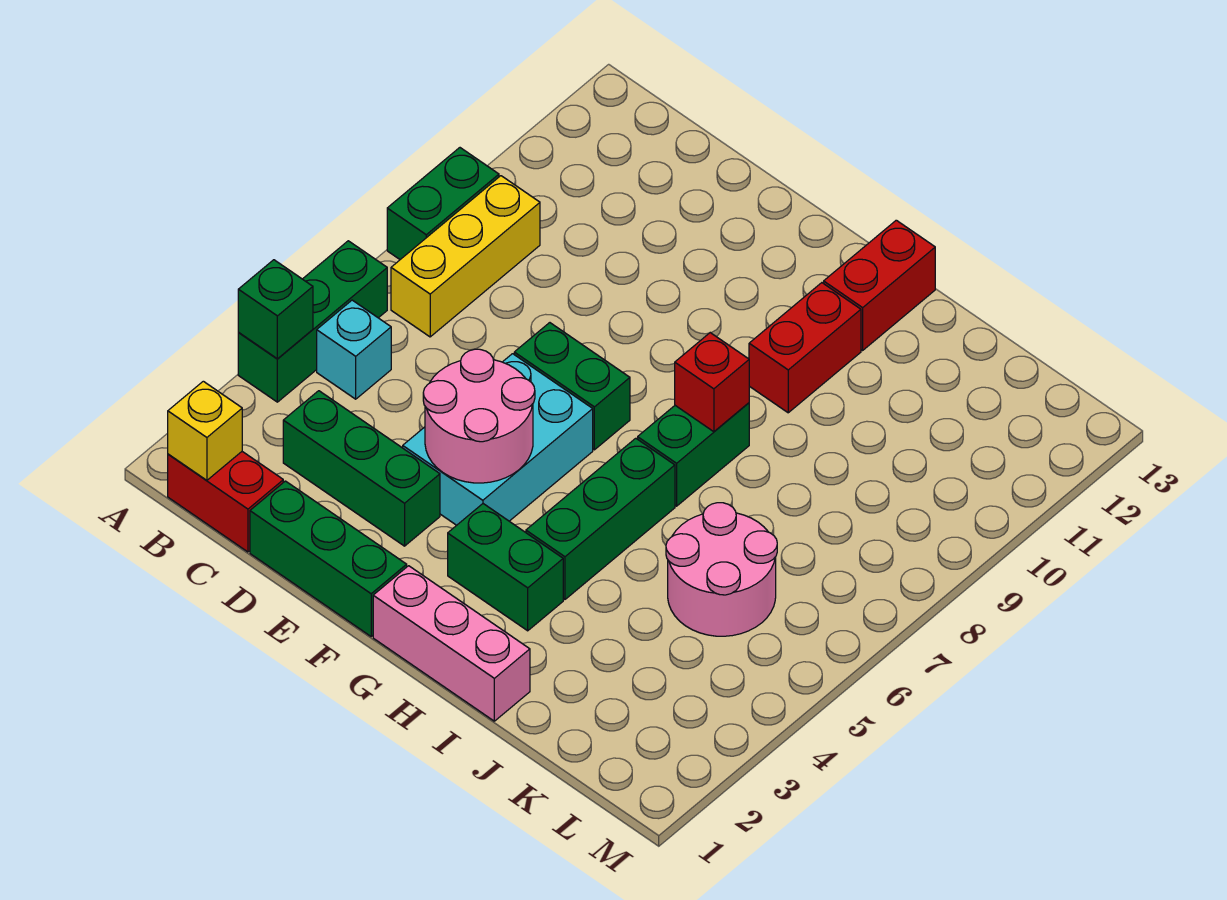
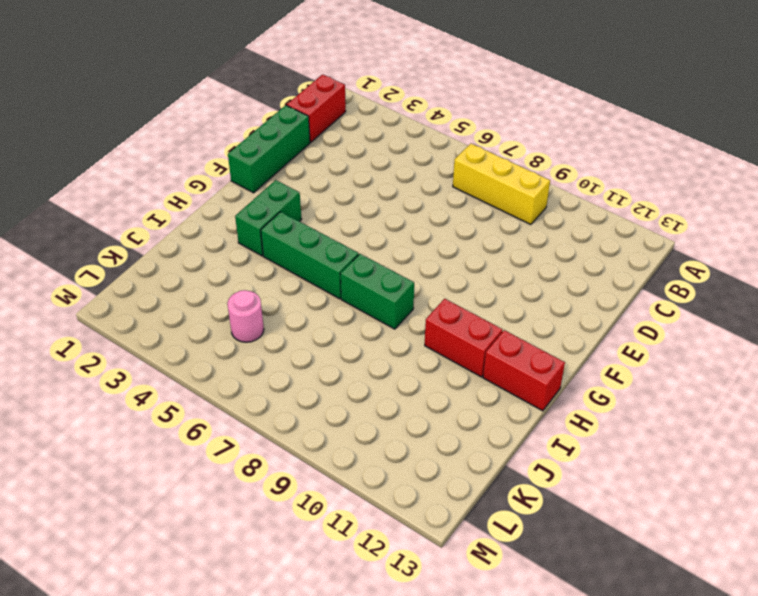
pink round brick K5 level 1 -> pink round brick J5:K6 level 1
none -> green brick A4:A6 level 1
none -> green brick A8:A9 level 1
none -> cyan brick B5 level 1

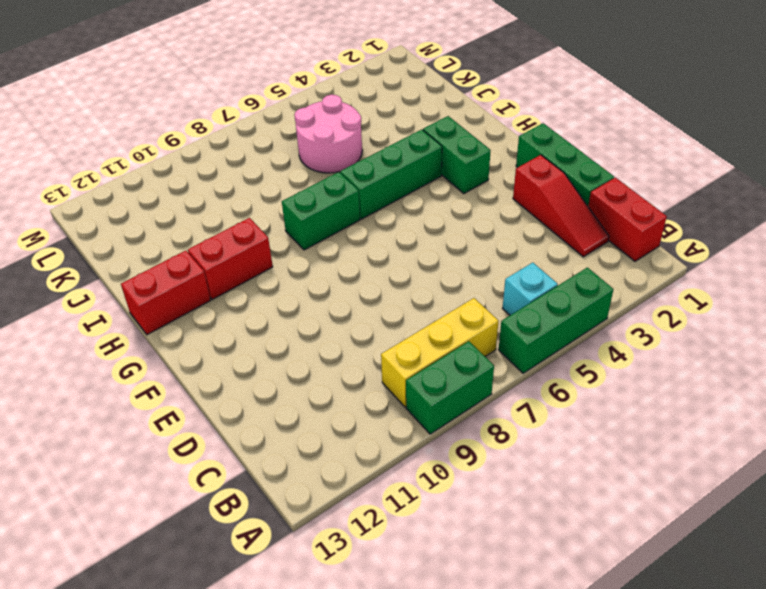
red slope C2:E2 level 1 top E -> none
none -> green brick C3:E3 level 1
none -> cyan brick E4:F6 level 1
none -> green brick E7:F7 level 1

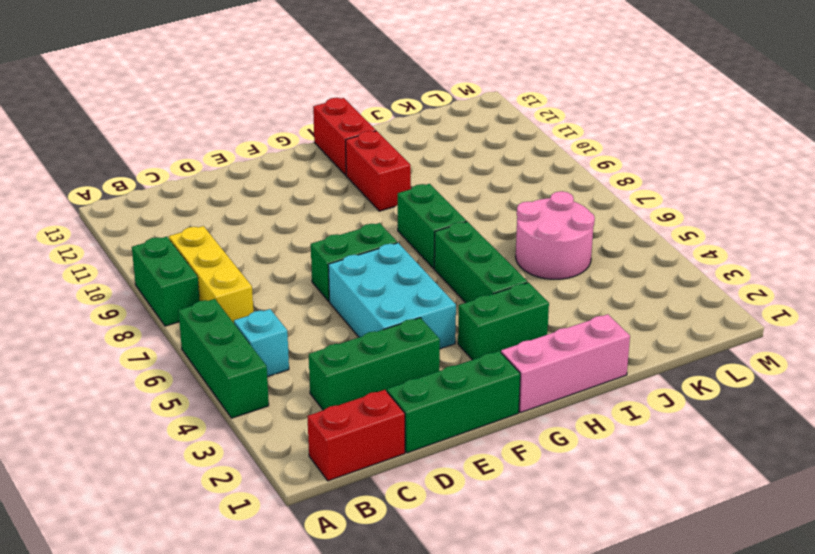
none -> green brick A4 level 2
none -> yellow brick B1 level 2
none -> pink round brick E4:F5 level 2

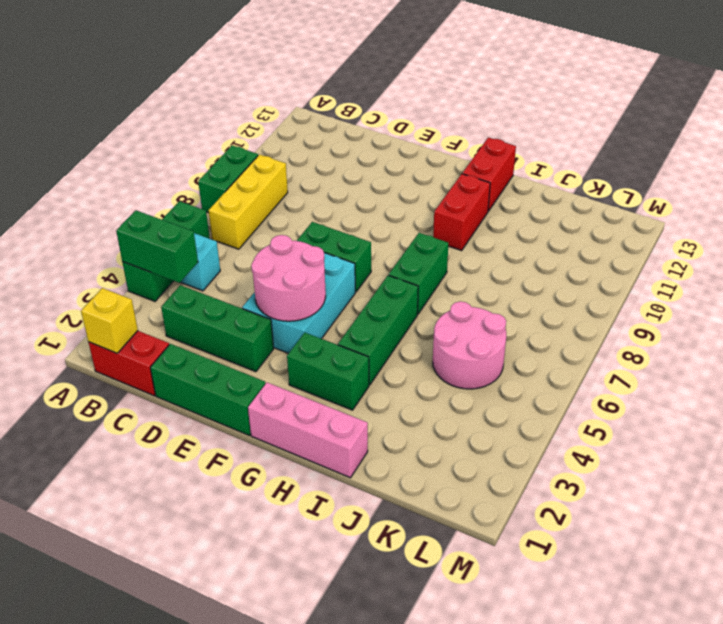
green brick A4:B4 level 2 -> green brick A4 level 2
none -> red brick H8 level 2

